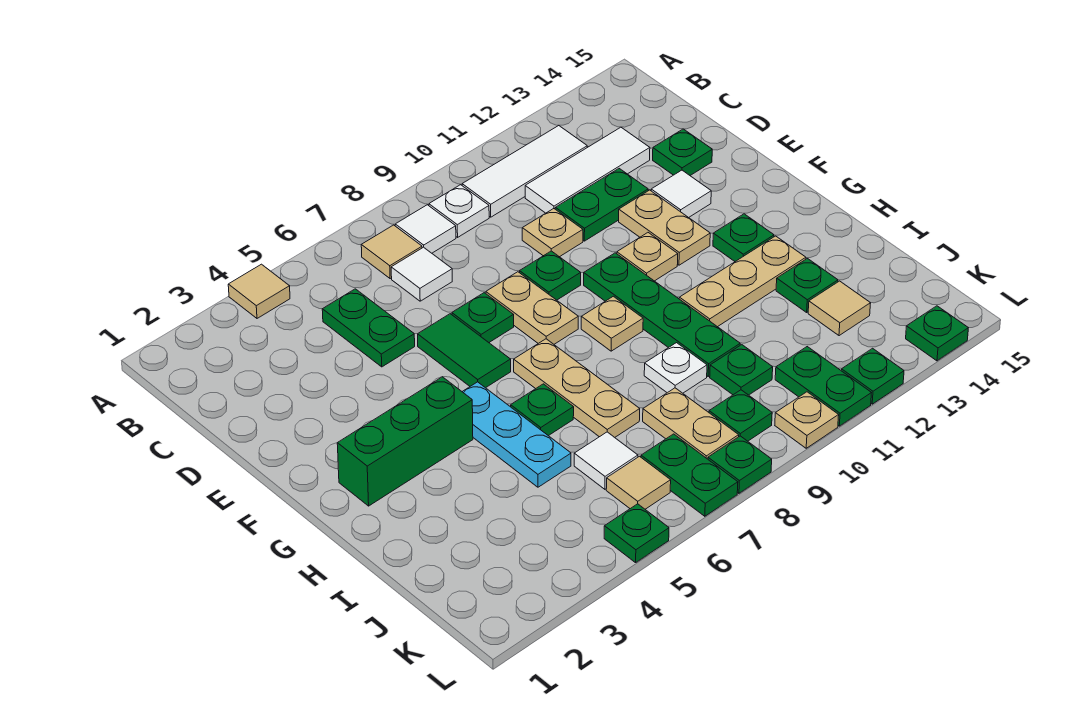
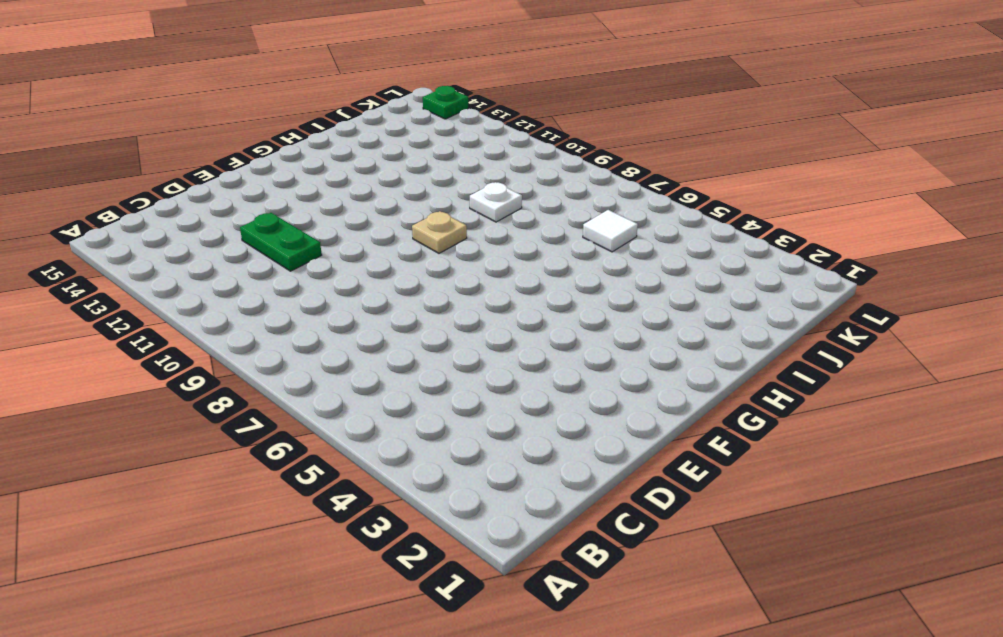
none -> tan tile A4 level 1
none -> tan tile B7 level 1
none -> white tile B8 level 1
none -> white plate B9 level 1

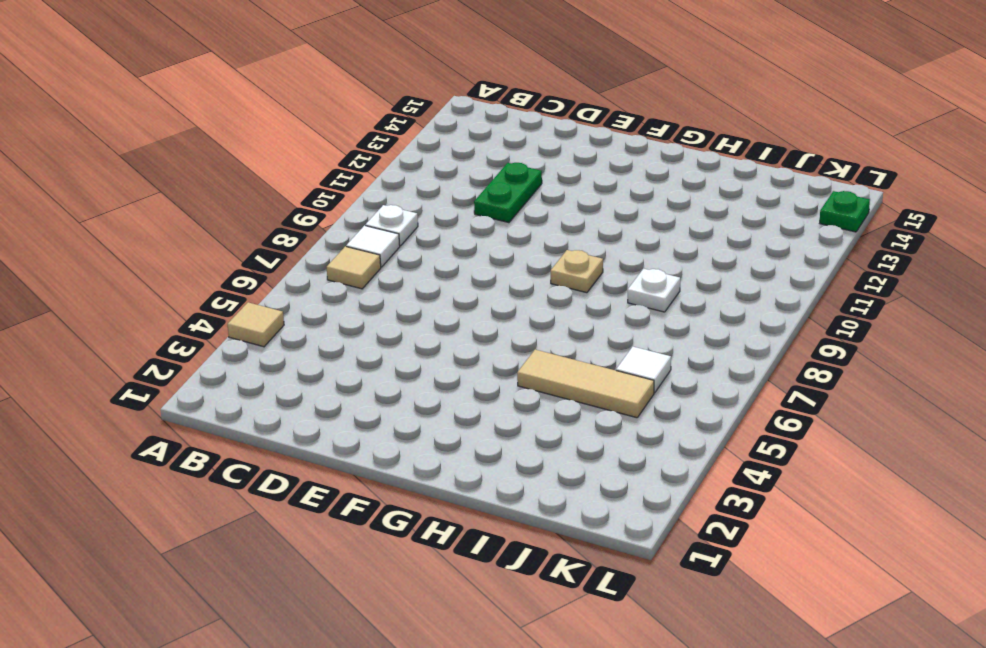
tan tile H5:J5 level 1 -> cyan plate G5:I5 level 1
none -> white tile B10:B12 level 1
none -> green plate C5:D5 level 1
none -> white tile C7 level 1
none -> white tile C11:C13 level 1

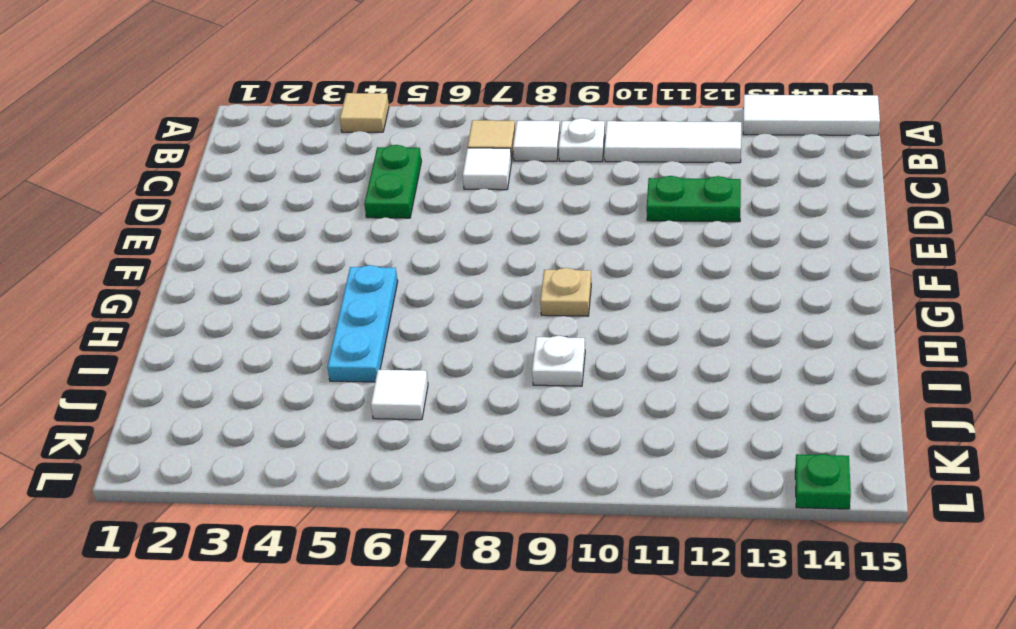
white tile A13:A15 level 1 -> white tile C11:C13 level 1
none -> tan plate D10 level 1
none -> green plate D14 level 1
none -> green tile E6:F6 level 1
none -> green plate E7 level 1

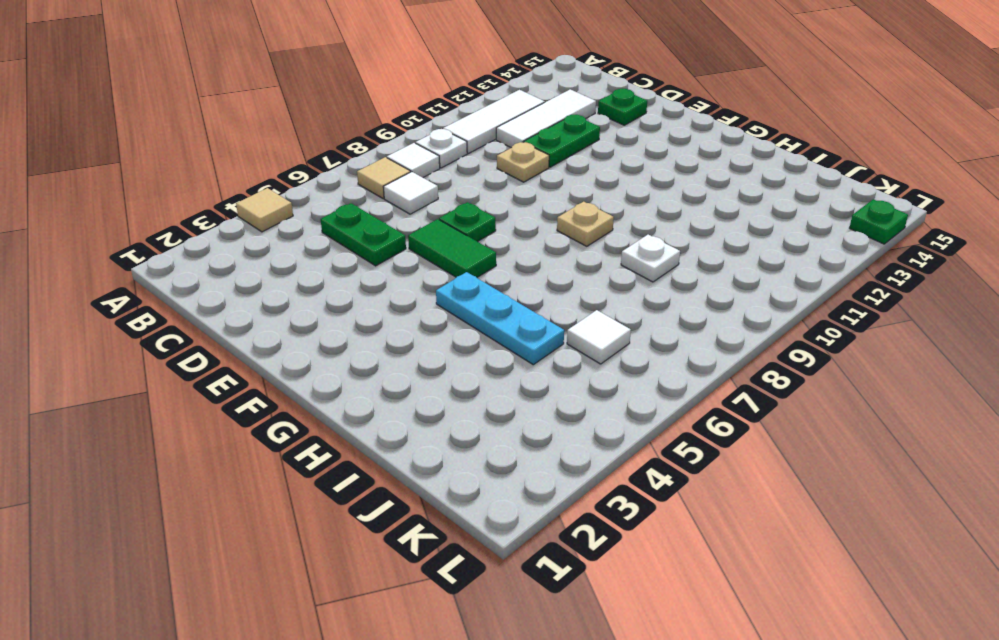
none -> tan plate E8:F8 level 1
none -> green plate E9 level 1
none -> tan plate E12:F12 level 1
none -> white tile E13 level 1

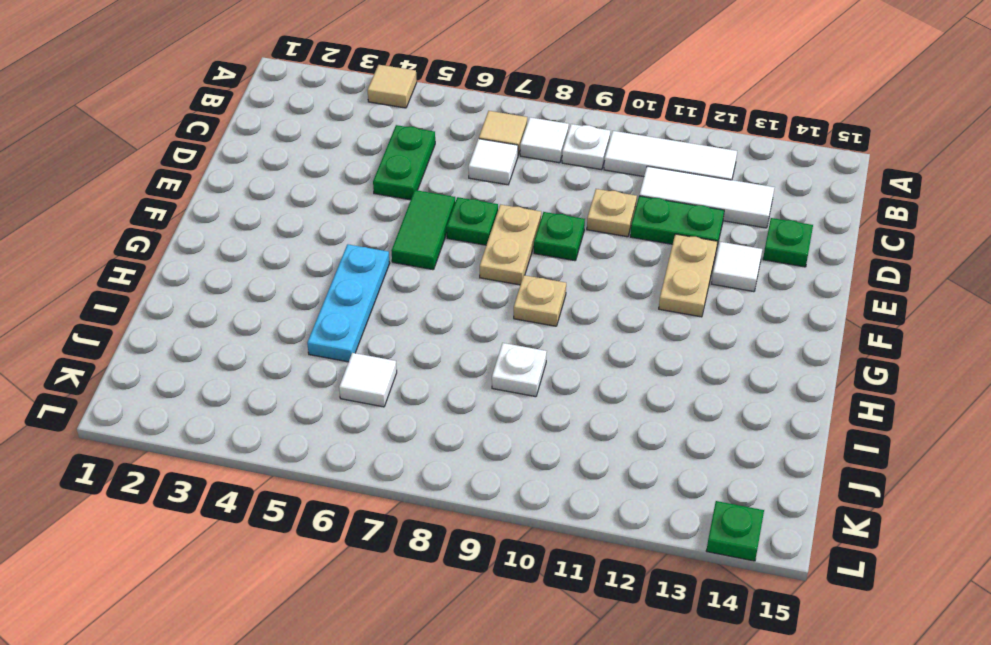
none -> green plate F10:I10 level 1
none -> tan plate F11 level 1
none -> green brick G2:G4 level 1
none -> tan plate G7:I7 level 1

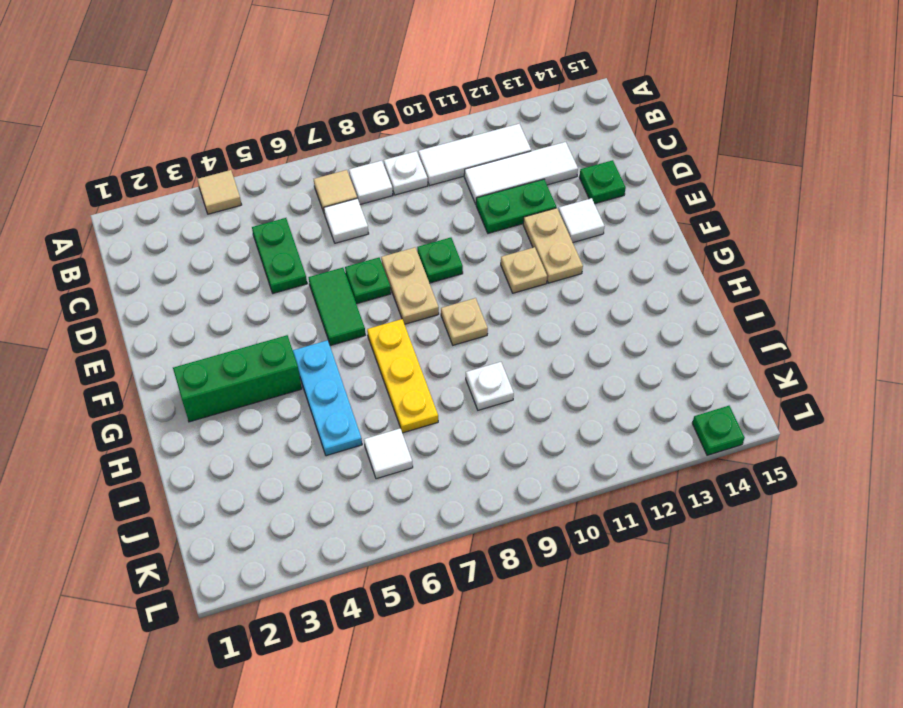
yellow plate G7:I7 level 1 -> tan plate G7:I7 level 1
none -> tan plate D10 level 1
none -> green plate F10:I10 level 1
none -> green plate G13 level 1
none -> green plate H6 level 1

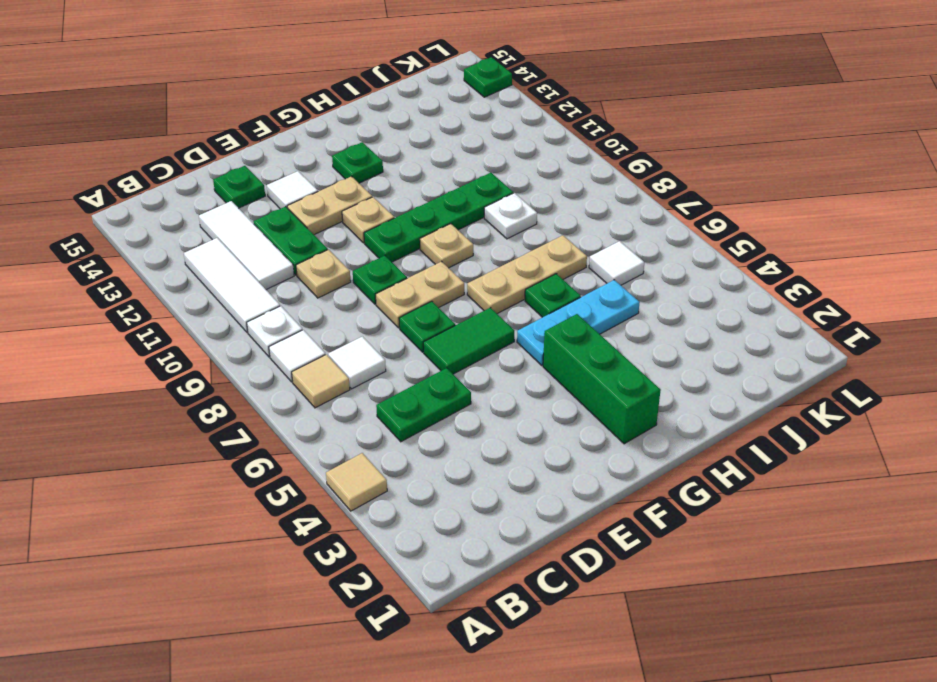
none -> tan plate H11:H13 level 1
none -> green plate I13 level 1
none -> tan plate J8:K8 level 1
none -> green plate J10 level 1

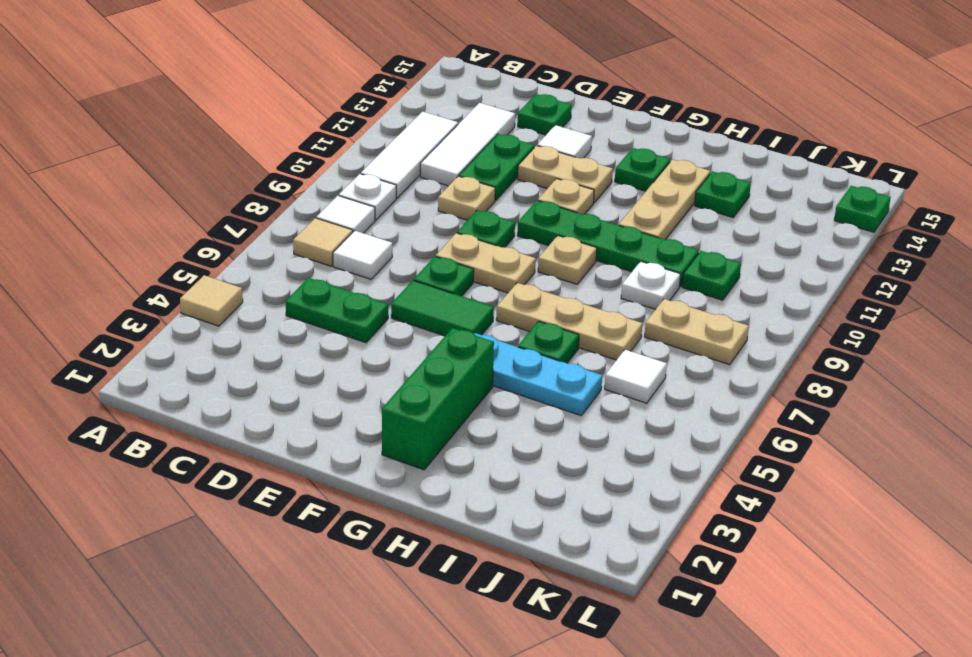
none -> tan tile J13 level 1
none -> tan tile K6 level 1
none -> green plate K7:L7 level 1
none -> green plate K9 level 1

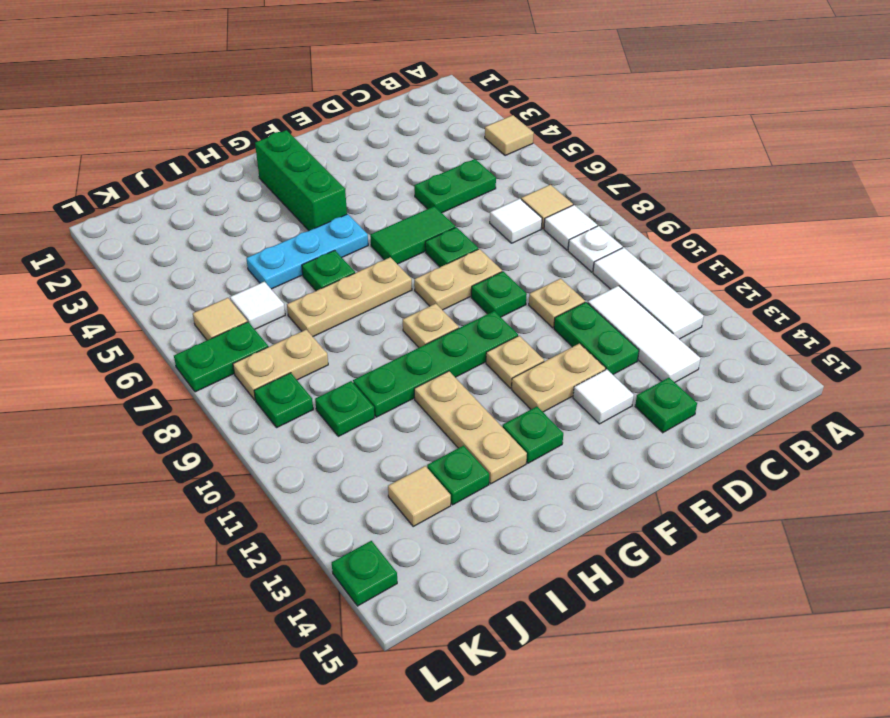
none -> white plate I9 level 1
none -> green plate K11:L11 level 1
none -> green plate L5 level 1
none -> green plate L8 level 1

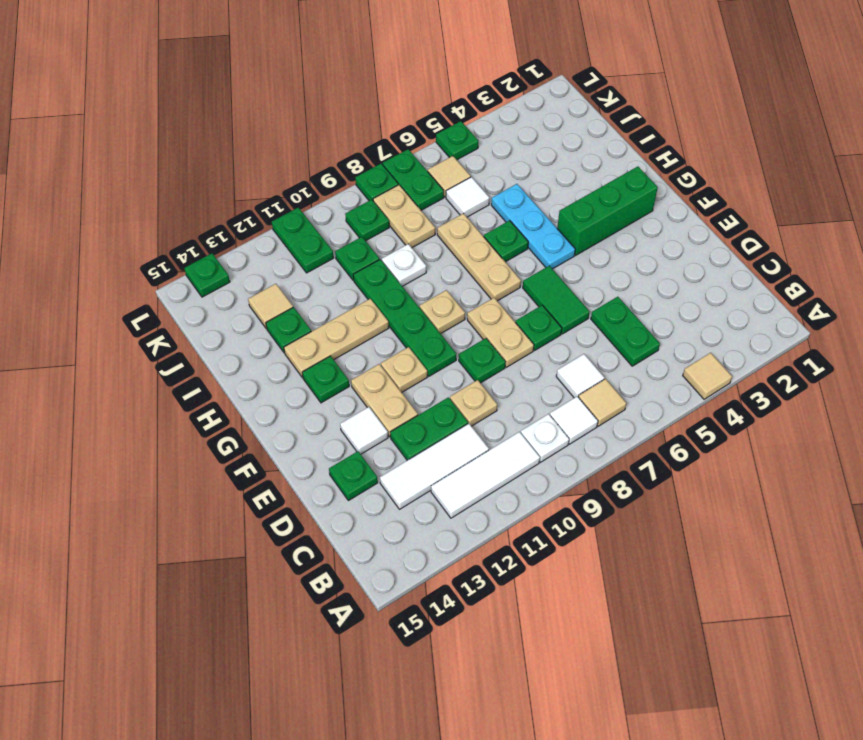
none -> tan plate L10 level 1
none -> green plate L12 level 1

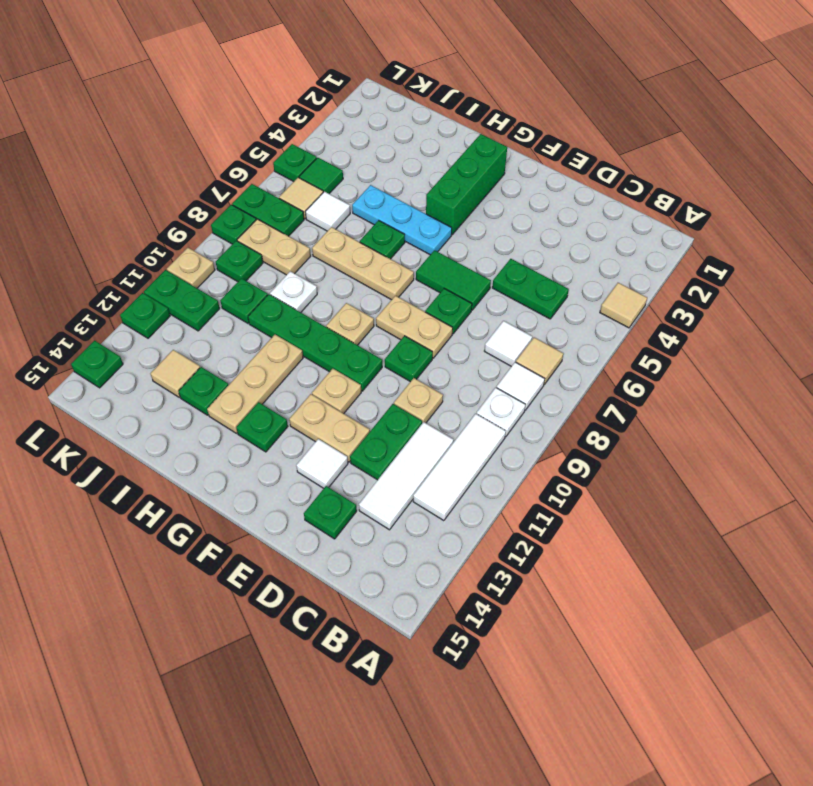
green tile K5 level 1 -> none

